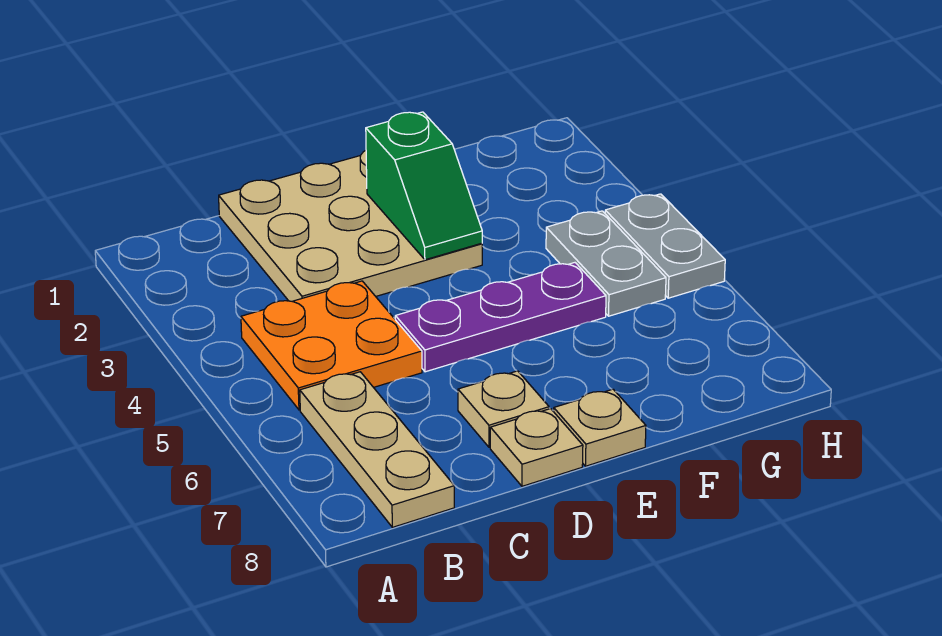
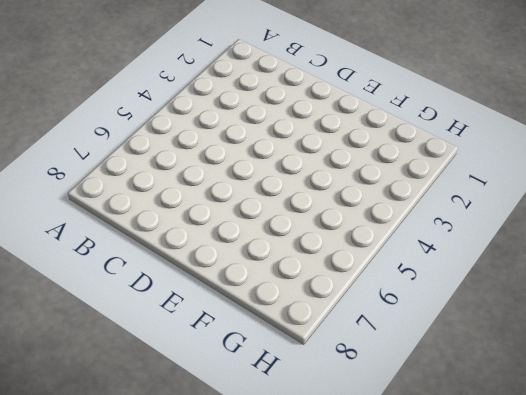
none -> orange plate B4:C5 level 1
none -> tan plate B6:B8 level 1

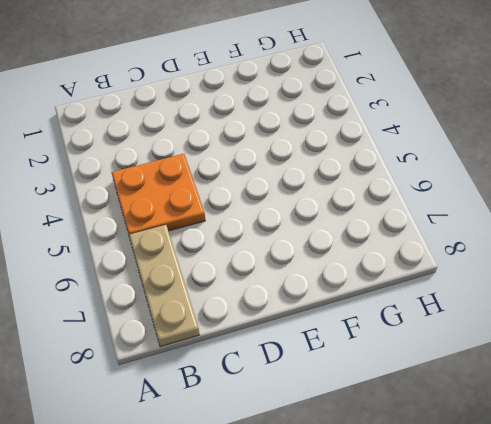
none -> tan plate C1:E3 level 1
none -> purple plate D5:F5 level 1

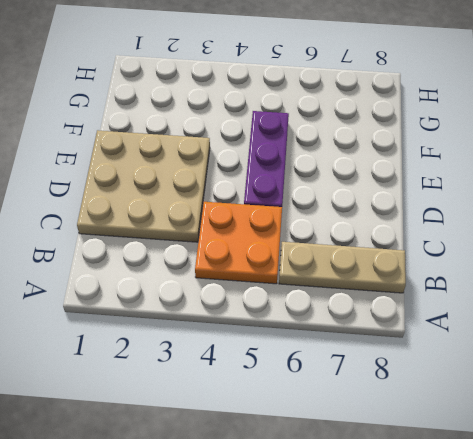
none -> tan plate D7 level 1
none -> tan plate D8 level 1

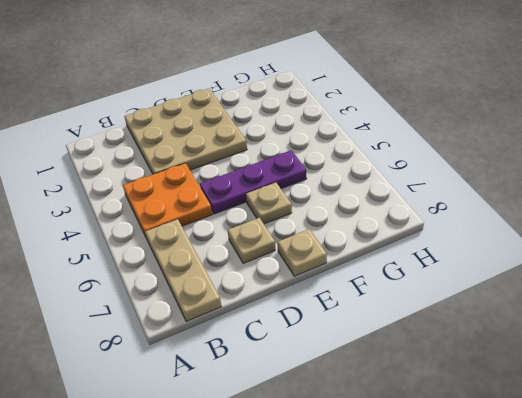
tan plate E6 level 1 -> tan plate D8 level 1
none -> grey plate G4:G5 level 1
none -> grey plate H4:H5 level 1

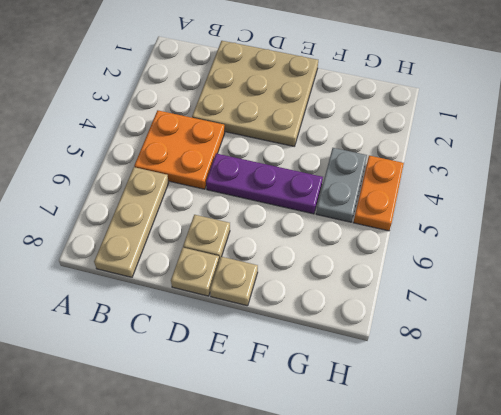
orange plate H4:H5 level 1 -> grey plate H4:H5 level 1
none -> green slope E2:E3 level 2 top 2

